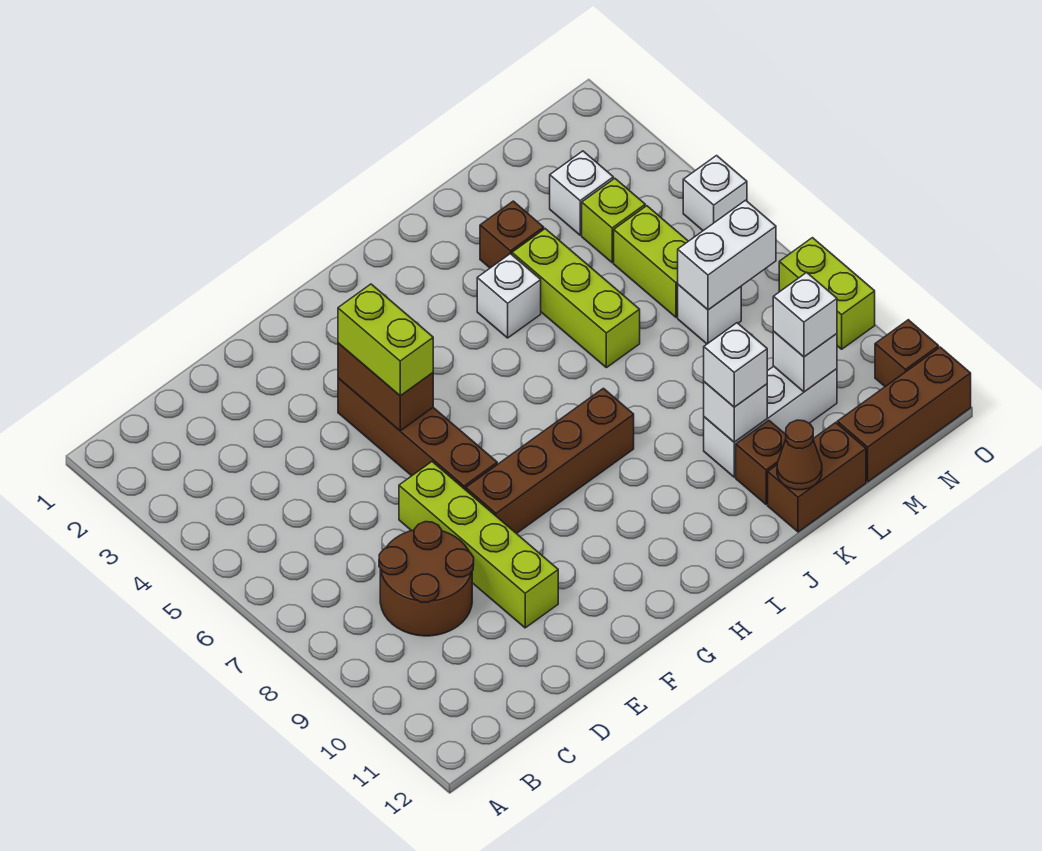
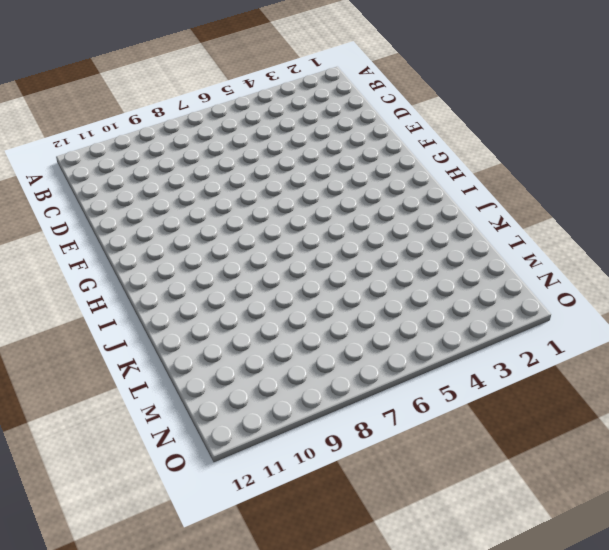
none -> brown round brick C8:D9 level 1
none -> lime brick E7:E10 level 1
none -> brown brick F4:F7 level 1

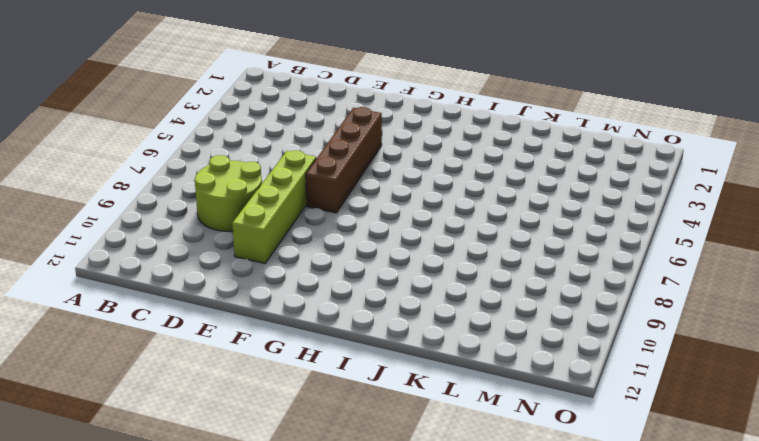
lime round brick C8:D9 level 1 -> brown round brick C8:D9 level 1
none -> brown brick F8:I8 level 1
none -> white brick J4 level 1
none -> brown brick K3 level 1

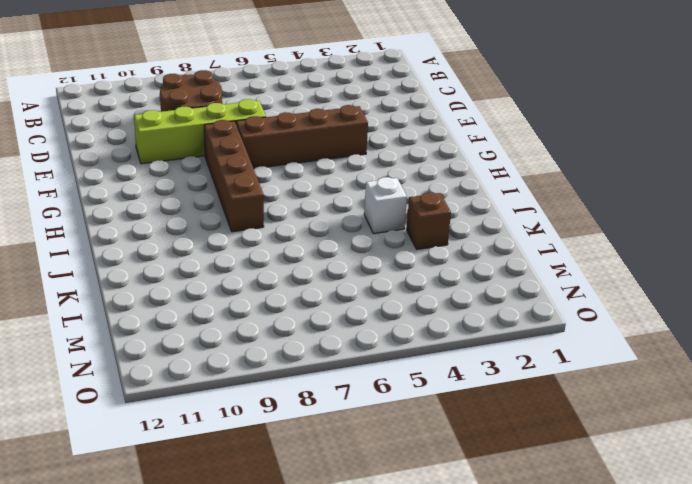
none -> lime brick K4:K6 level 1
none -> white brick K10:M10 level 1
none -> brown brick K11 level 1

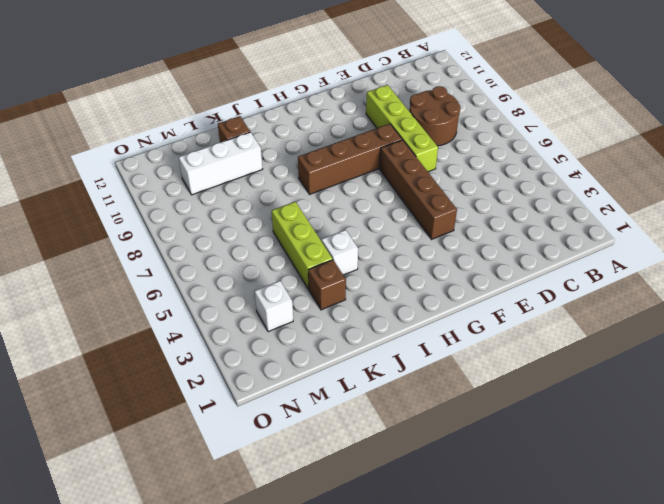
none -> brown brick K12:L12 level 1
none -> lime brick M4 level 1
none -> lime brick M5:M6 level 1

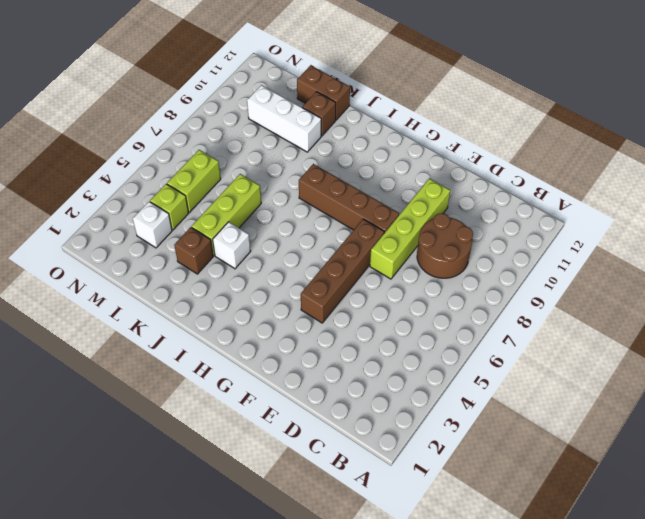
none -> white brick M7 level 1
none -> brown brick M12:O12 level 1
none -> white brick O5 level 1

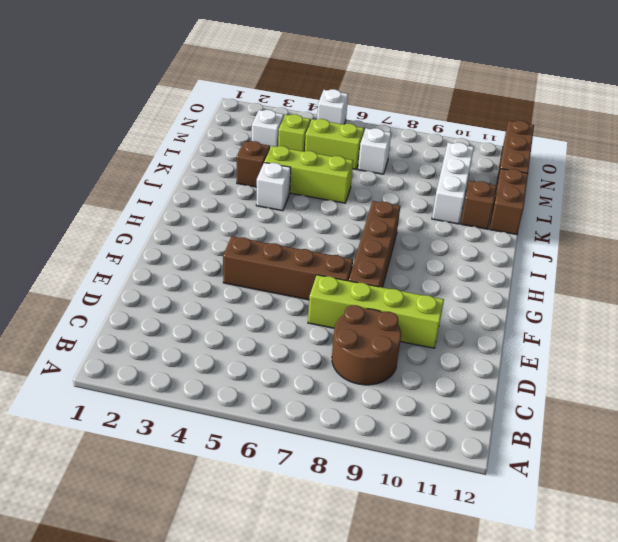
none -> lime brick O8:O9 level 1
none -> brown brick O11 level 1
none -> brown brick F4:F5 level 2

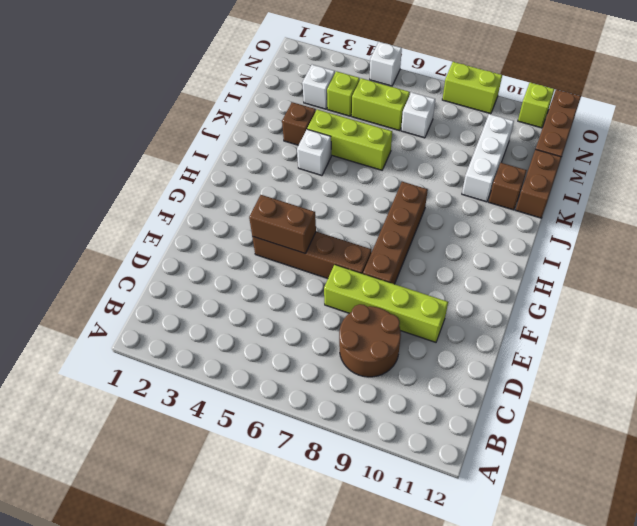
lime brick O11 level 1 -> brown brick O11 level 1
none -> white brick K10 level 2
none -> brown cone K12 level 2
none -> white brick M7:N7 level 2

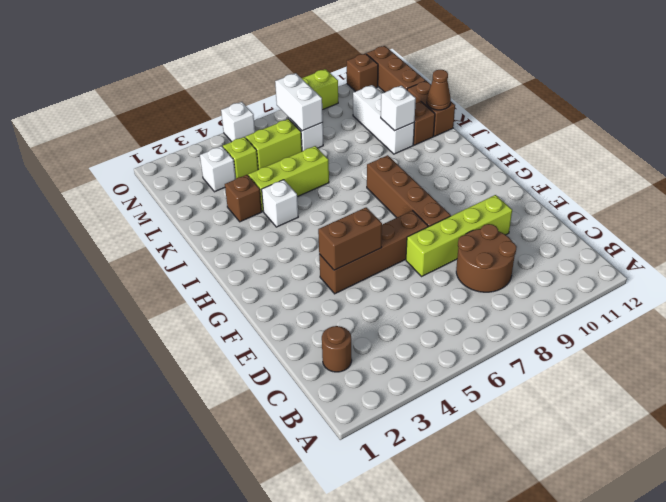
brown round brick C2 level 1 -> none
none -> white brick M10 level 2
none -> lime brick F4:F5 level 3
none -> white brick K10 level 3

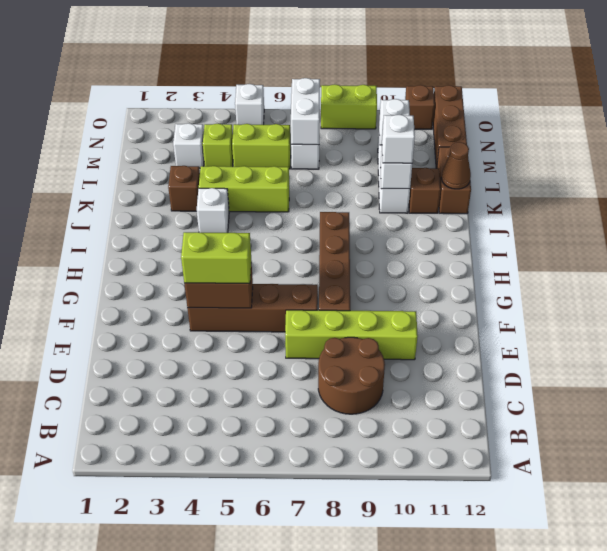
none -> white brick M10 level 3

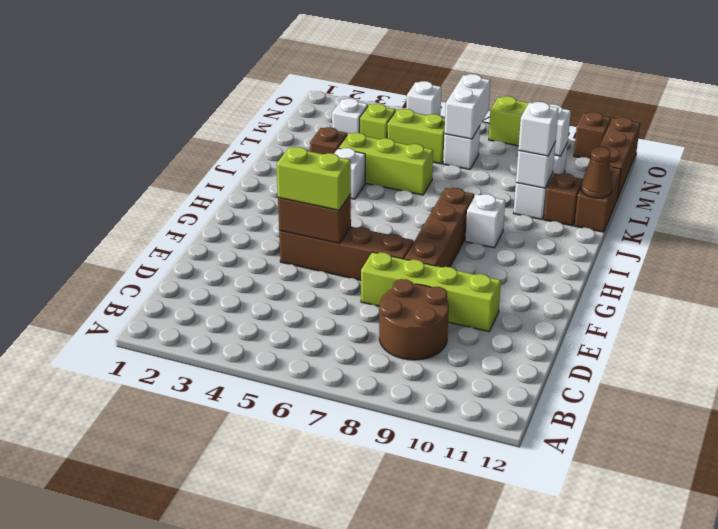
white brick I9 level 1 -> white brick M10 level 3

